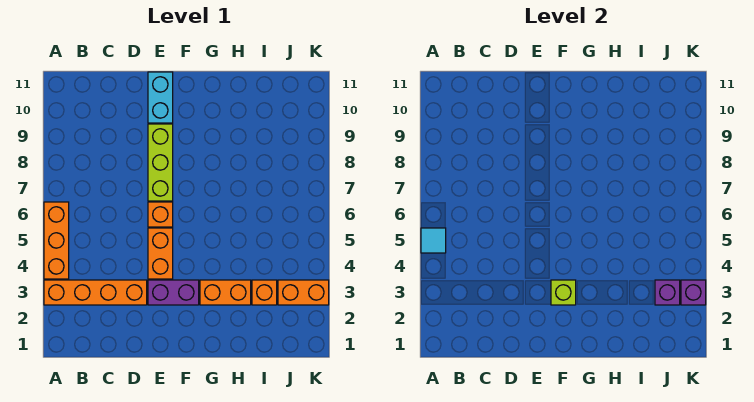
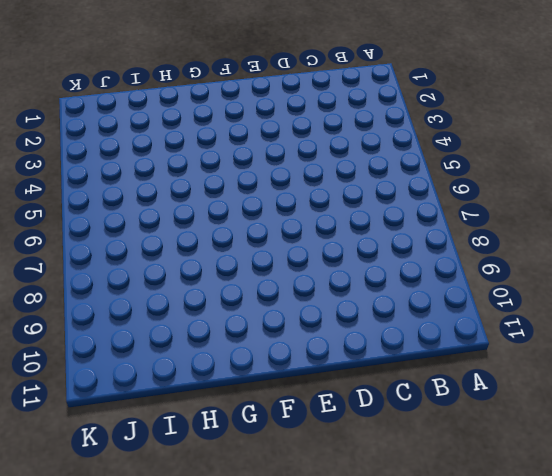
none -> orange brick A3:D3 level 1
none -> orange brick A4:A6 level 1
none -> purple brick E3:F3 level 1

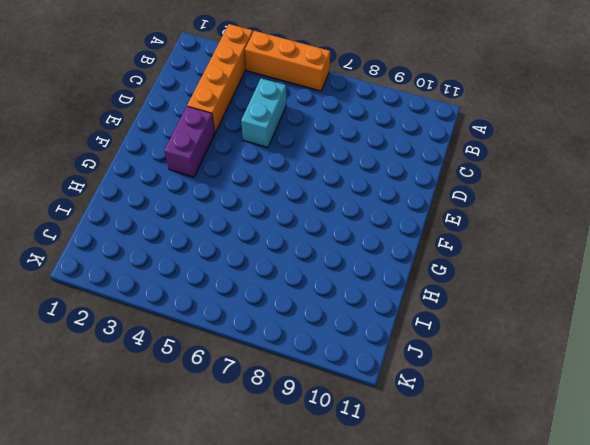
cyan brick C5:D5 level 1 -> cyan brick E10:E11 level 1
none -> orange brick E4:E5 level 1
none -> orange brick E6 level 1
none -> lime brick E7:E9 level 1

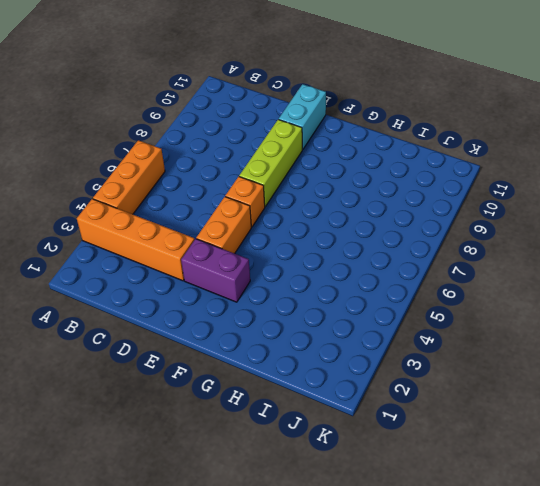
none -> orange brick G3:H3 level 1
none -> orange brick I3 level 1
none -> orange brick J3:K3 level 1

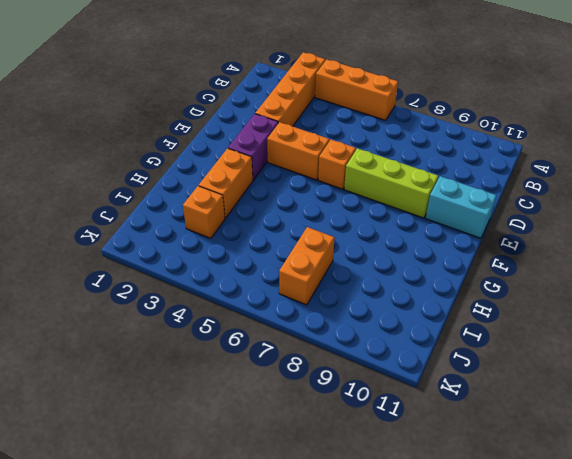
orange brick I7:J7 level 1 -> orange brick J3:K3 level 1
none -> cyan tile A5 level 2
none -> lime brick F3 level 2
none -> purple brick J3 level 2

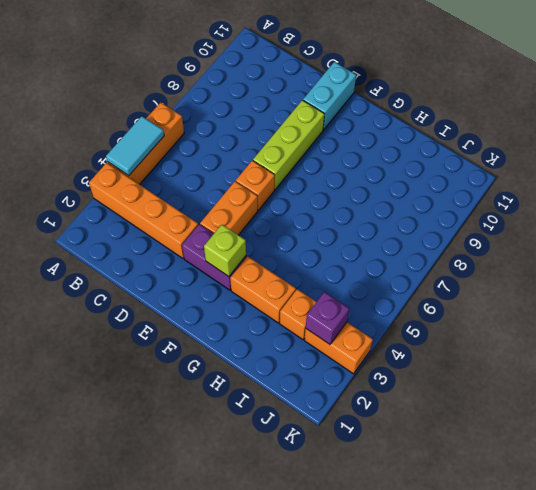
cyan tile A4:A5 level 2 -> cyan tile A5 level 2
none -> purple brick K3 level 2

